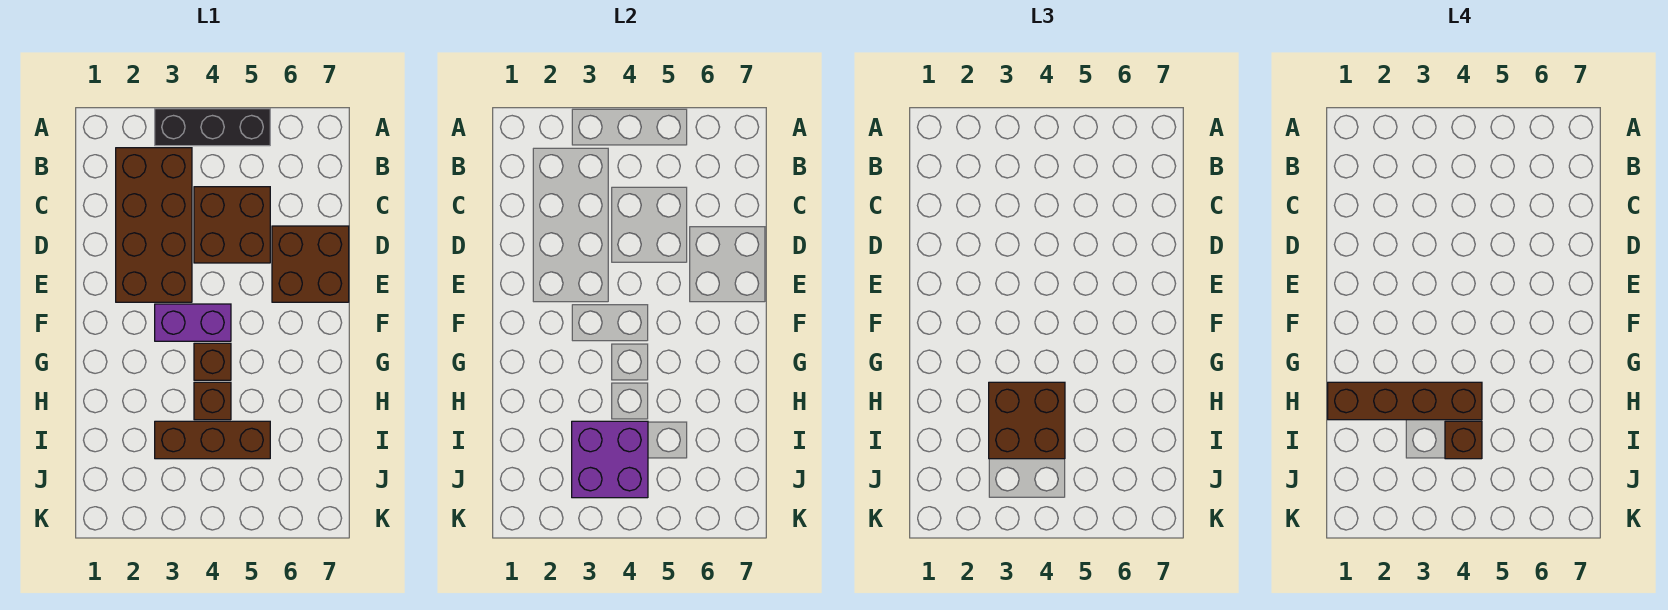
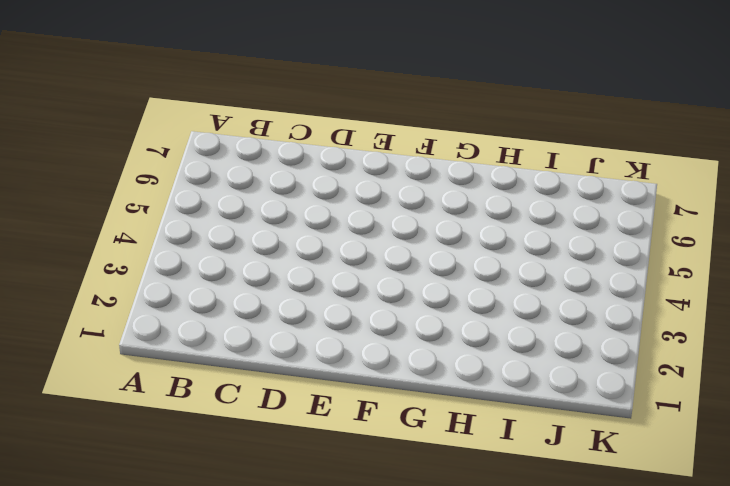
none -> black brick A3:A5 level 1
none -> brown brick B2:E3 level 1
none -> brown brick C4:D5 level 1

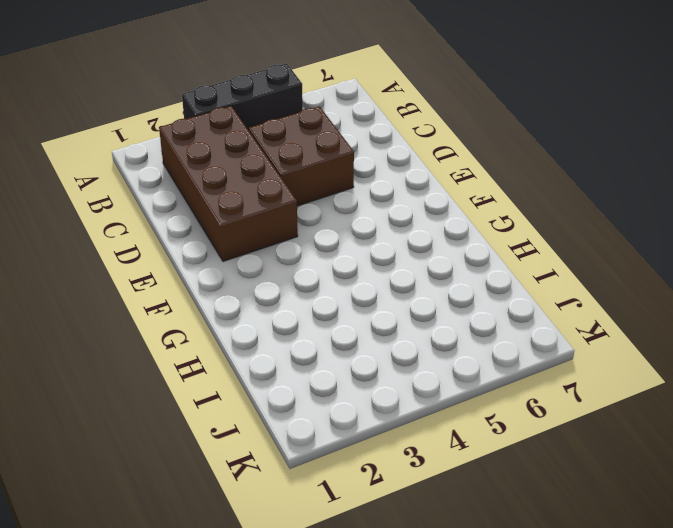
none -> brown brick D6:E7 level 1
none -> purple brick F3:F4 level 1
none -> brown brick G4 level 1

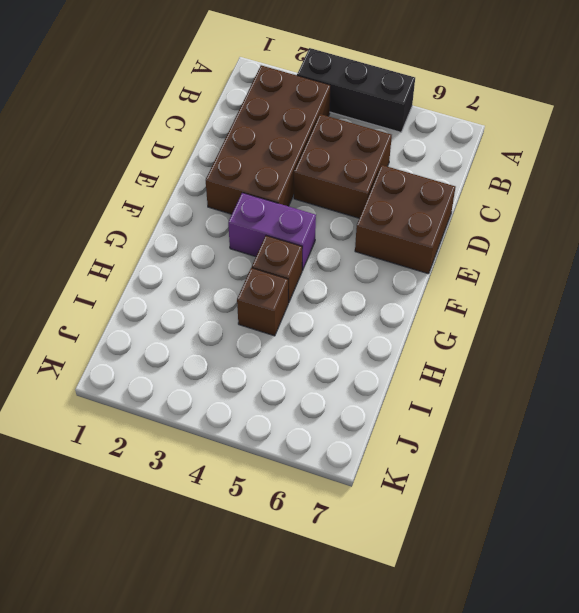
none -> brown brick I3:I5 level 1
none -> purple brick I3:J4 level 2
none -> brown brick H3:I4 level 3

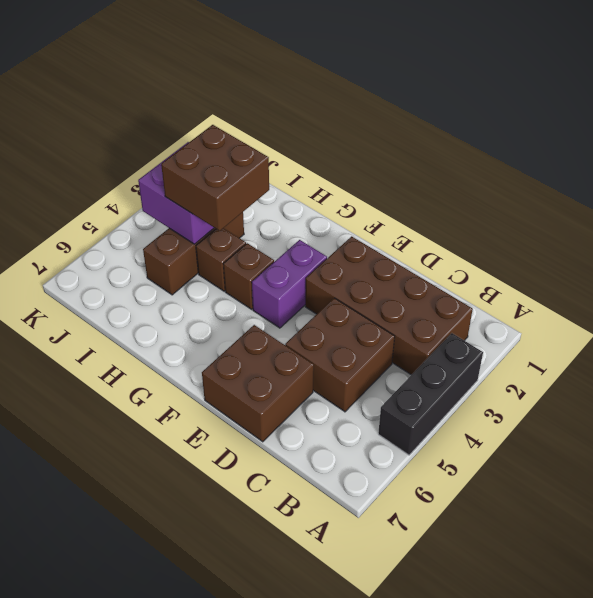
none -> brown brick H1:H4 level 4
none -> brown brick I4 level 4

